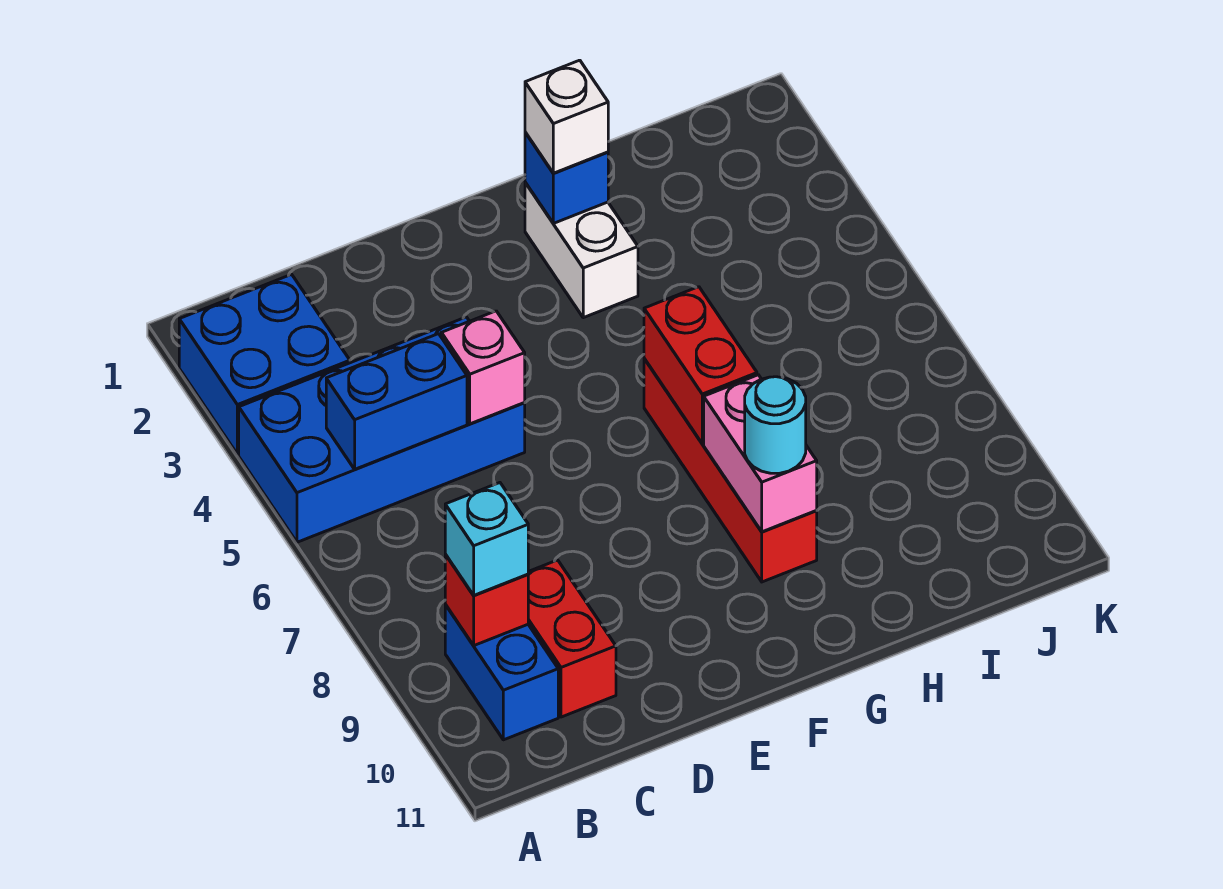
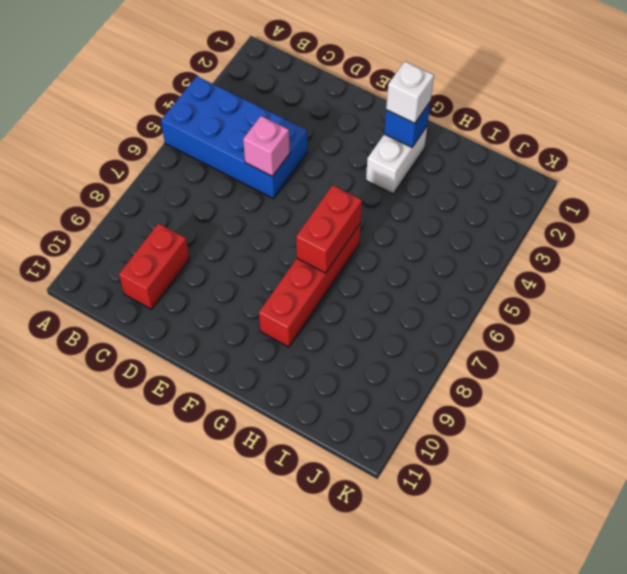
none -> blue brick A2:B3 level 1
none -> blue brick B9:B10 level 1
none -> blue brick B5:C5 level 2

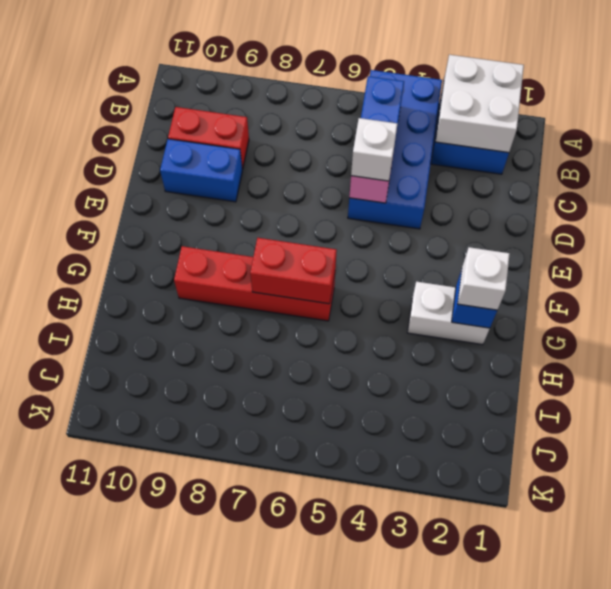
white brick A2:B3 level 2 -> none
white brick D5 level 3 -> none
blue brick D9:D10 level 1 -> blue brick B9:B10 level 1
none -> red brick B9 level 2
none -> pink brick G8:G9 level 2
none -> cyan brick B9 level 3

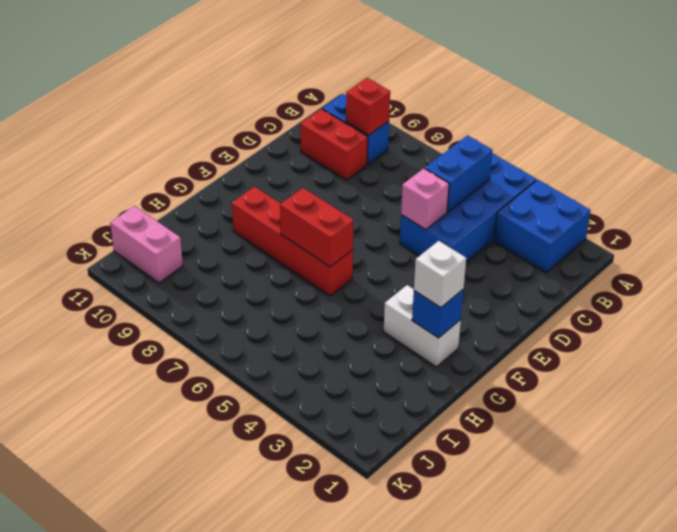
pink brick J10:J11 level 1 -> pink brick G8:G9 level 2
none -> cyan brick B9 level 3
none -> cyan round brick G9 level 3

